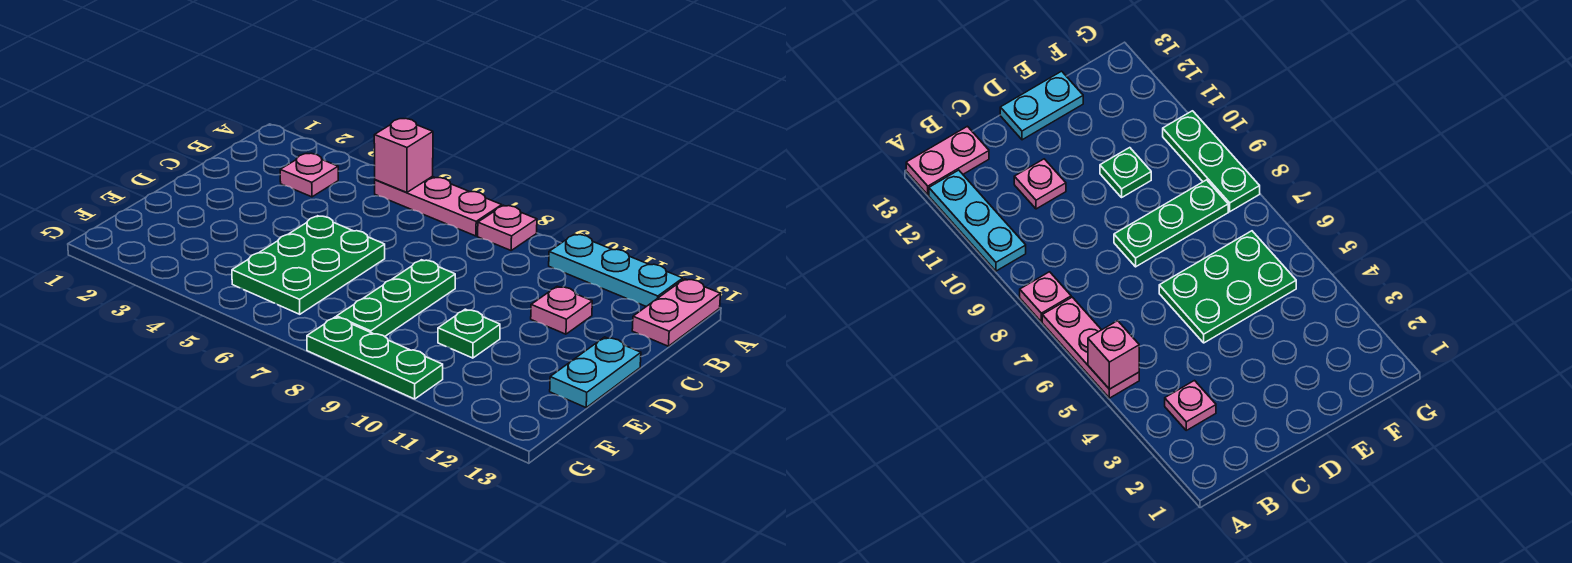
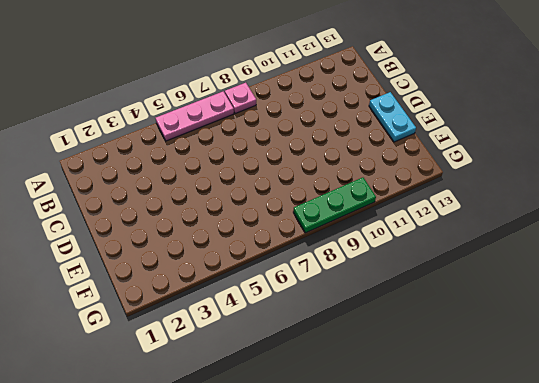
none -> cyan plate A10:A12 level 1
none -> pink plate A13:B13 level 1
none -> pink plate B3 level 1

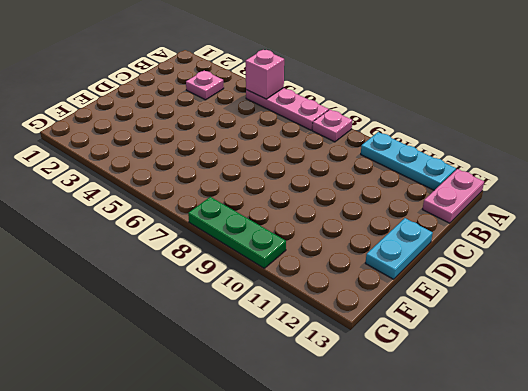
none -> pink plate C11 level 1
none -> green plate D5:F6 level 1
none -> green plate D8:F8 level 1

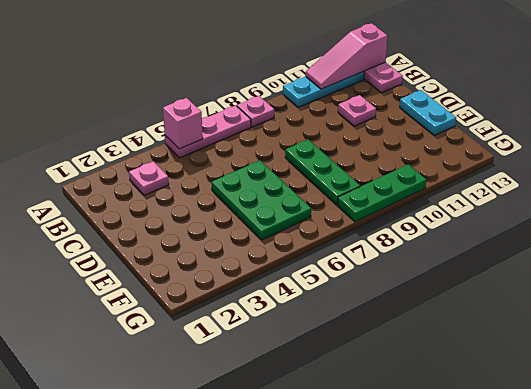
pink slope A11:A13 level 2 top 13 -> none
none -> green plate E10 level 1

